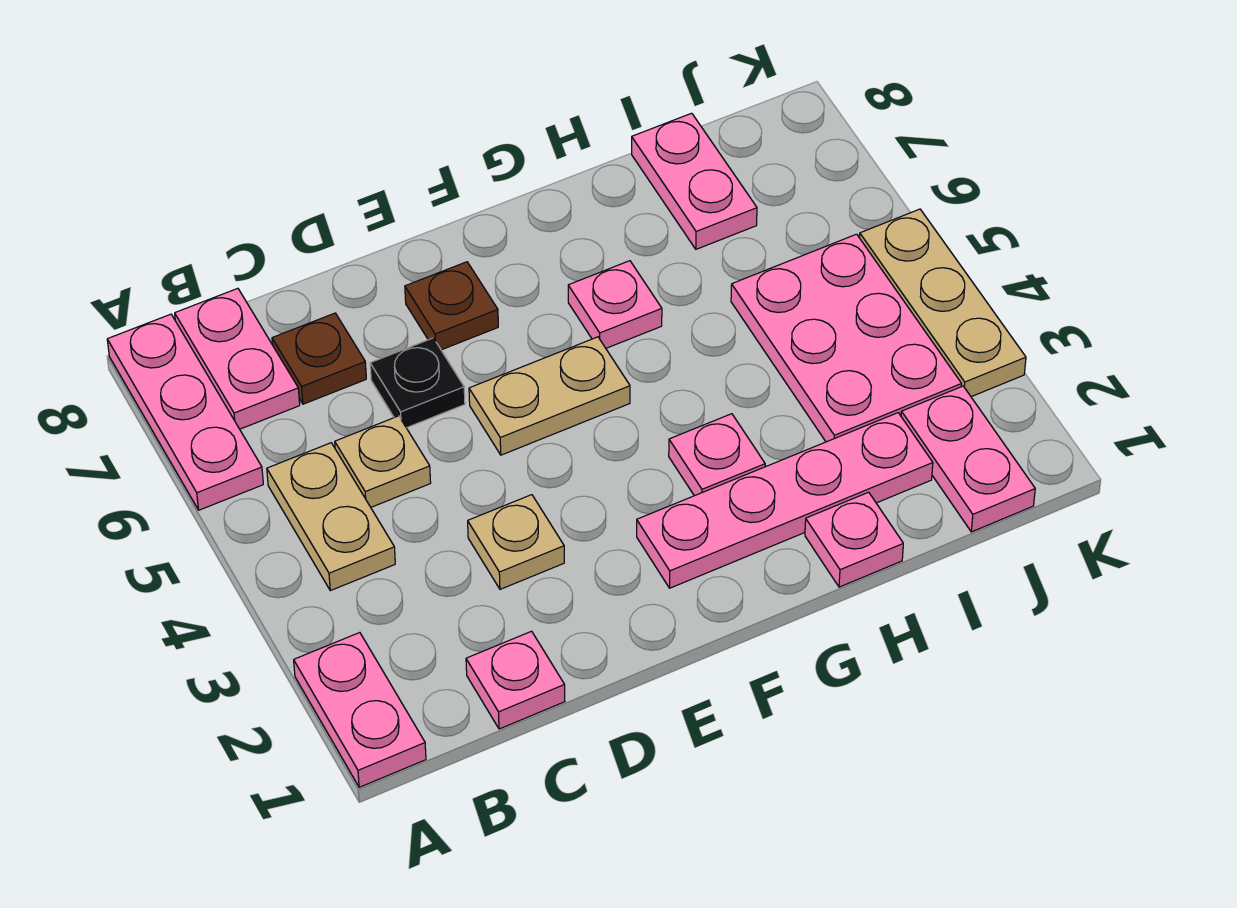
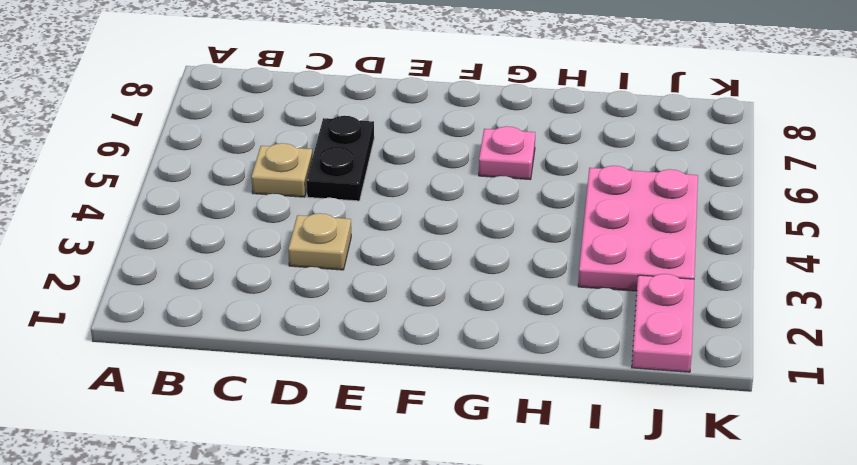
black plate D5:D6 level 1 -> black plate D6 level 1
none -> pink plate A1:A2 level 1
none -> pink plate A6:A8 level 1
none -> tan plate B4:B5 level 1

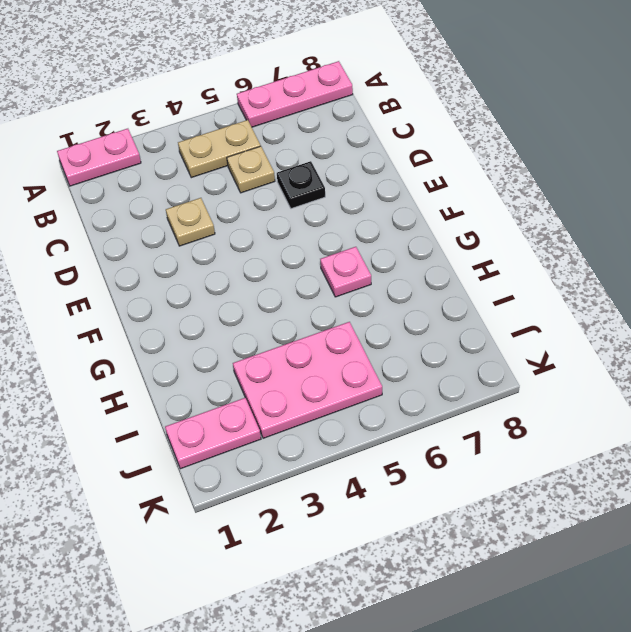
none -> pink plate B7:B8 level 1
none -> pink plate C1 level 1
none -> brown plate C7 level 1

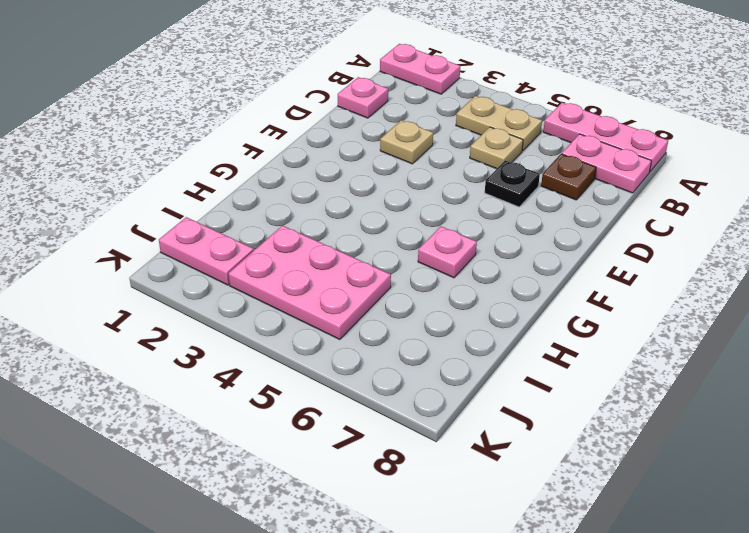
none -> tan plate E5:F5 level 1
none -> brown plate E7 level 1
none -> pink plate F2:I2 level 1

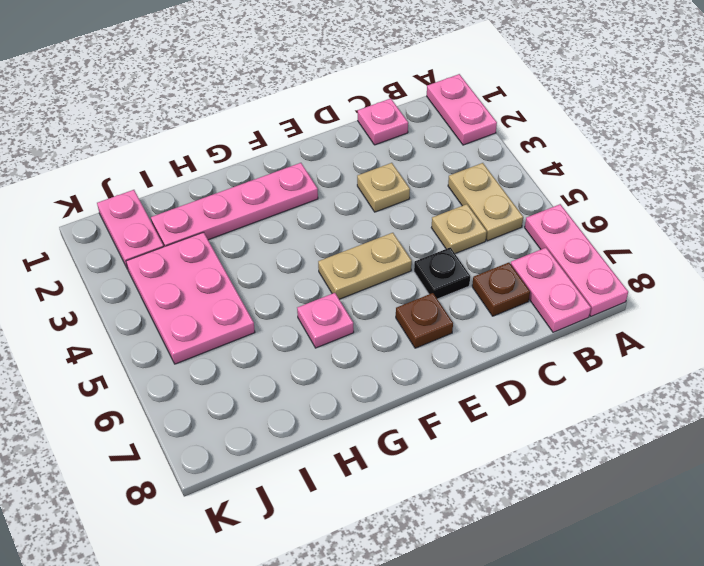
none -> pink plate G3 level 1
none -> pink plate H1 level 1
none -> pink plate I7:I8 level 1

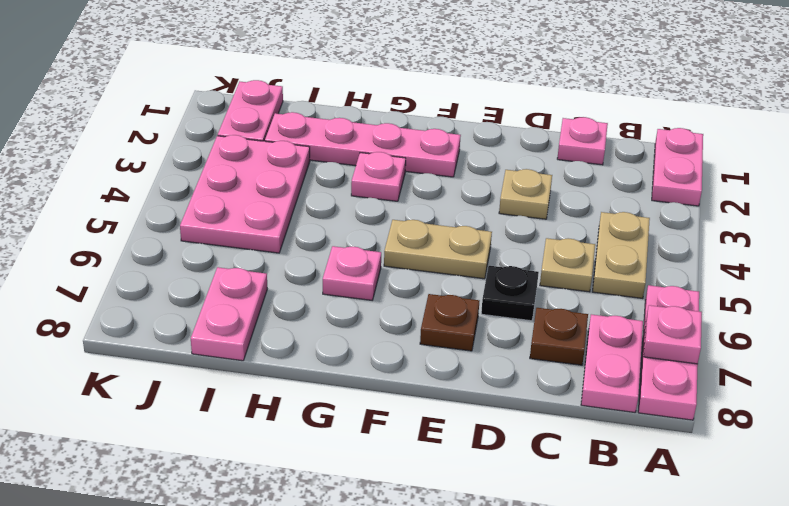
pink plate A7 level 2 -> pink plate H1 level 1
none -> tan plate K3:K5 level 1

